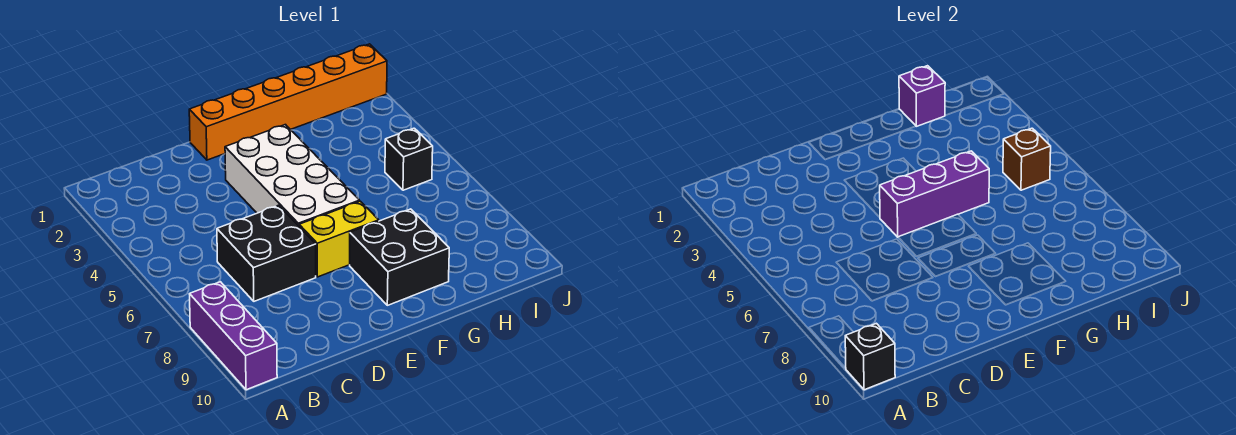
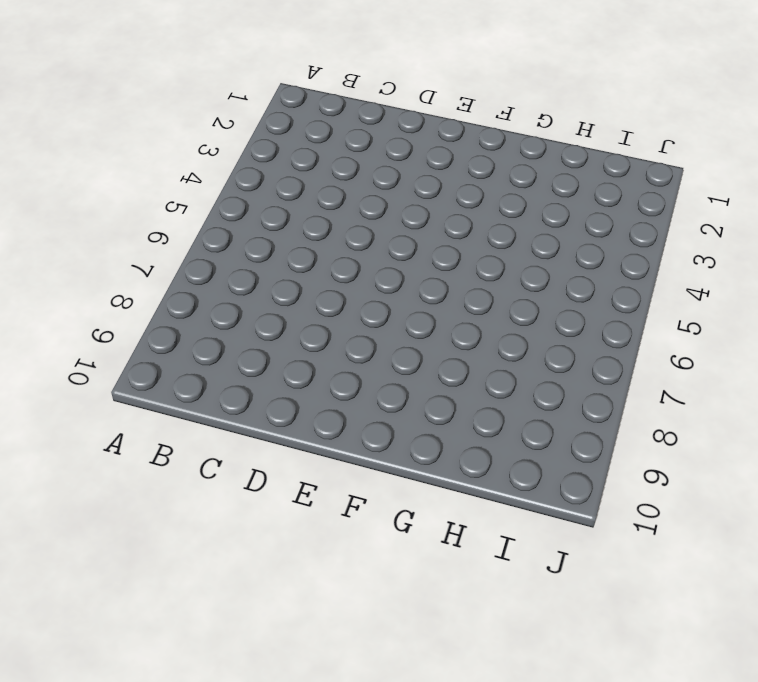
none -> purple brick A8:A10 level 1
none -> black brick C6:D7 level 1

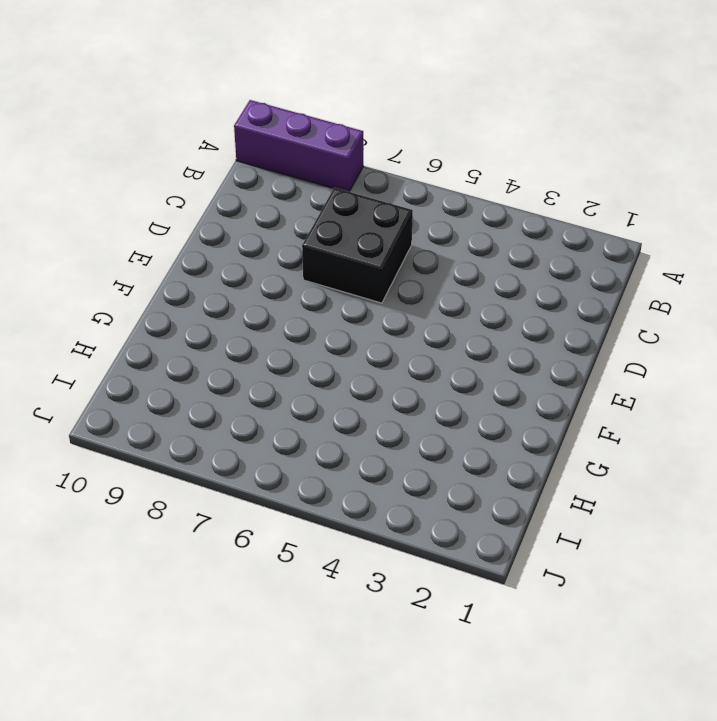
none -> orange brick E1:J1 level 1
none -> white brick E3:F6 level 1

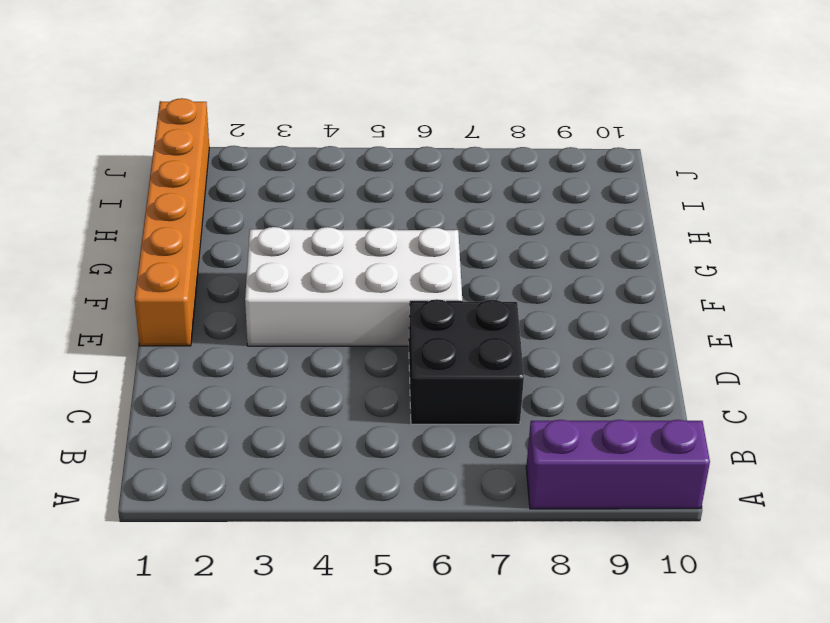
none -> yellow brick E7:F7 level 1
none -> black brick F8:G9 level 1

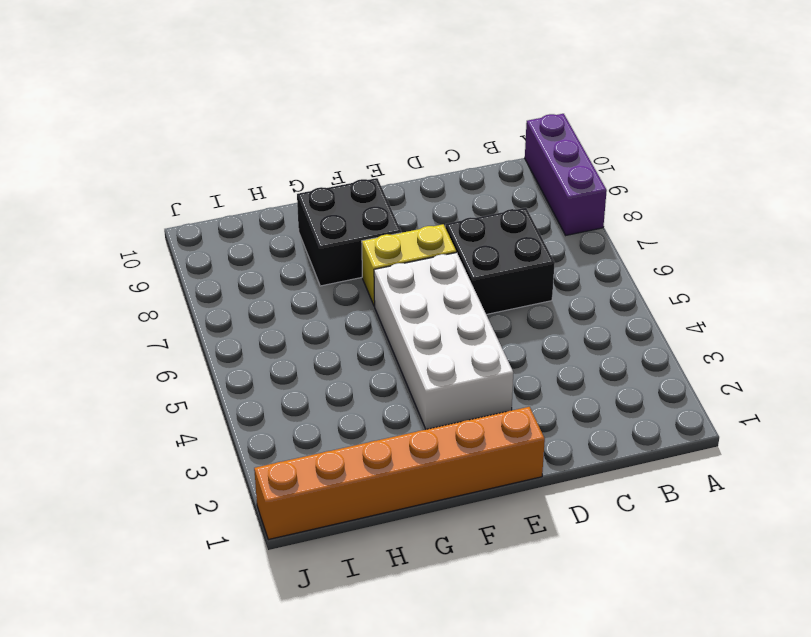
none -> black brick I5 level 1
none -> black brick A10 level 2

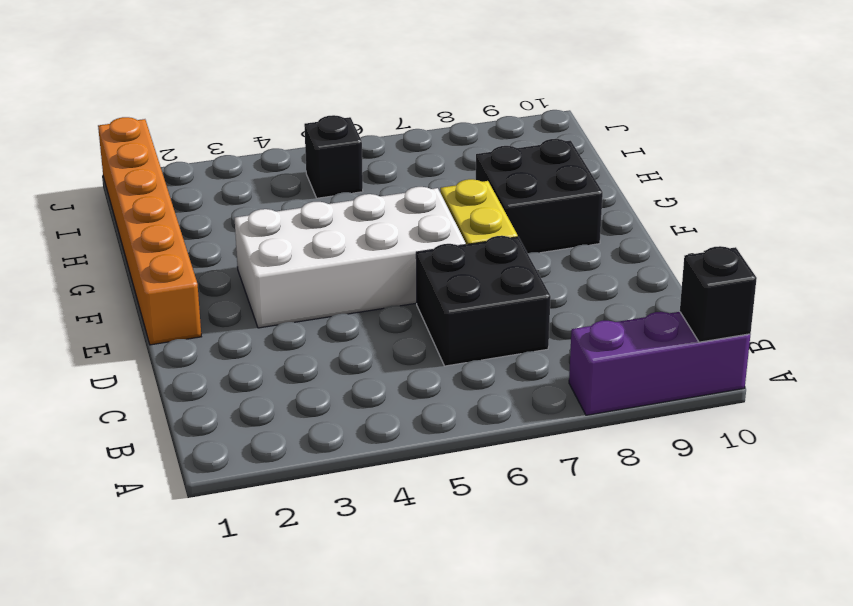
none -> purple brick E5:G5 level 2
none -> purple brick H1 level 2

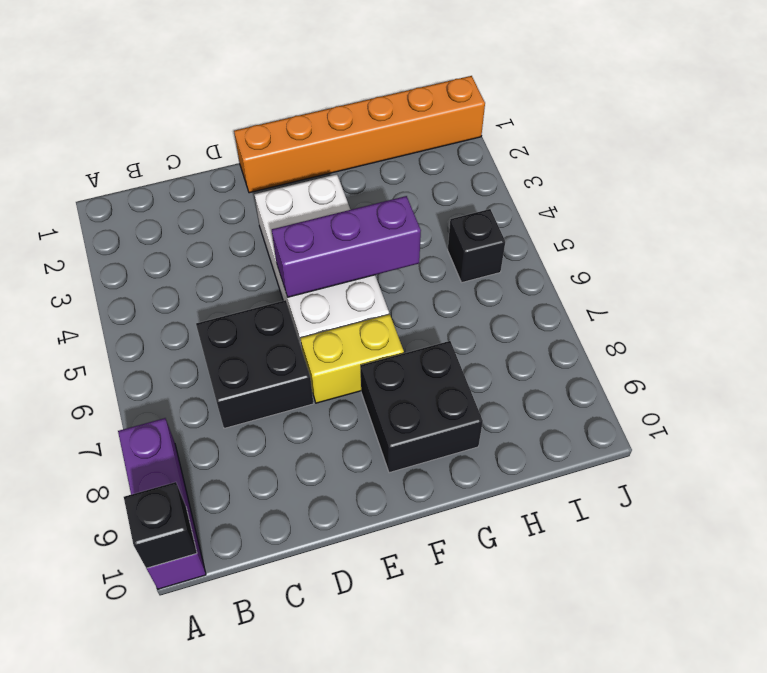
none -> purple brick H1 level 2
none -> brown brick I5 level 2

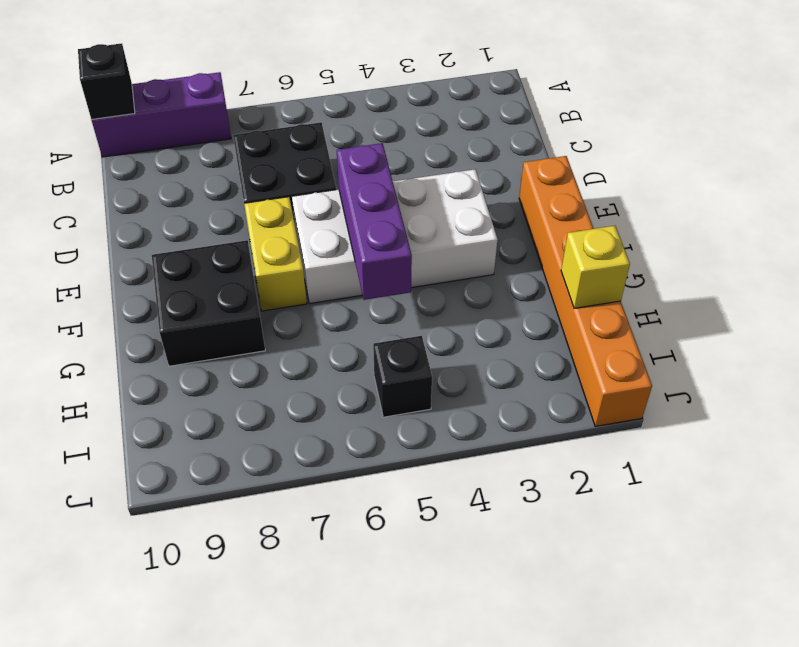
yellow brick H1 level 2 -> purple brick H1 level 2
none -> brown brick I5 level 2

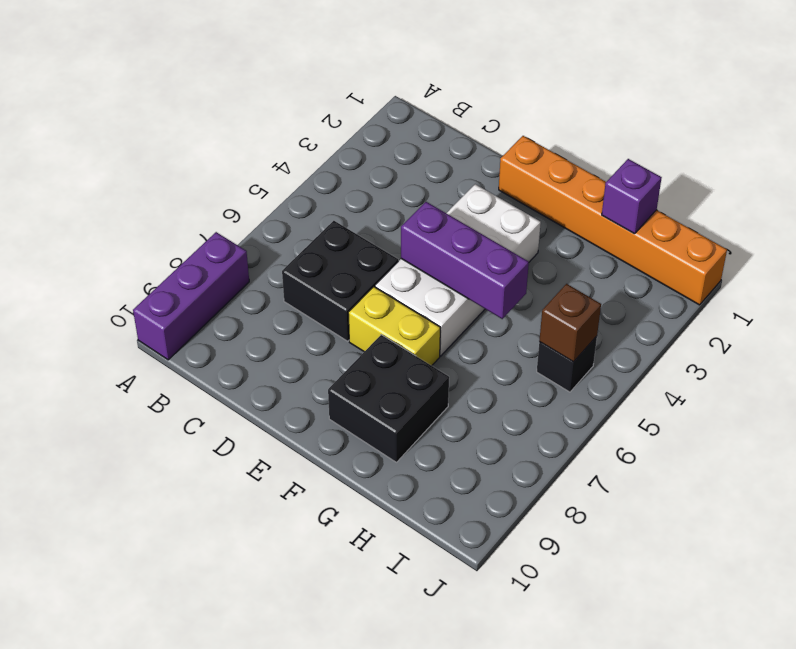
none -> black brick A10 level 2

